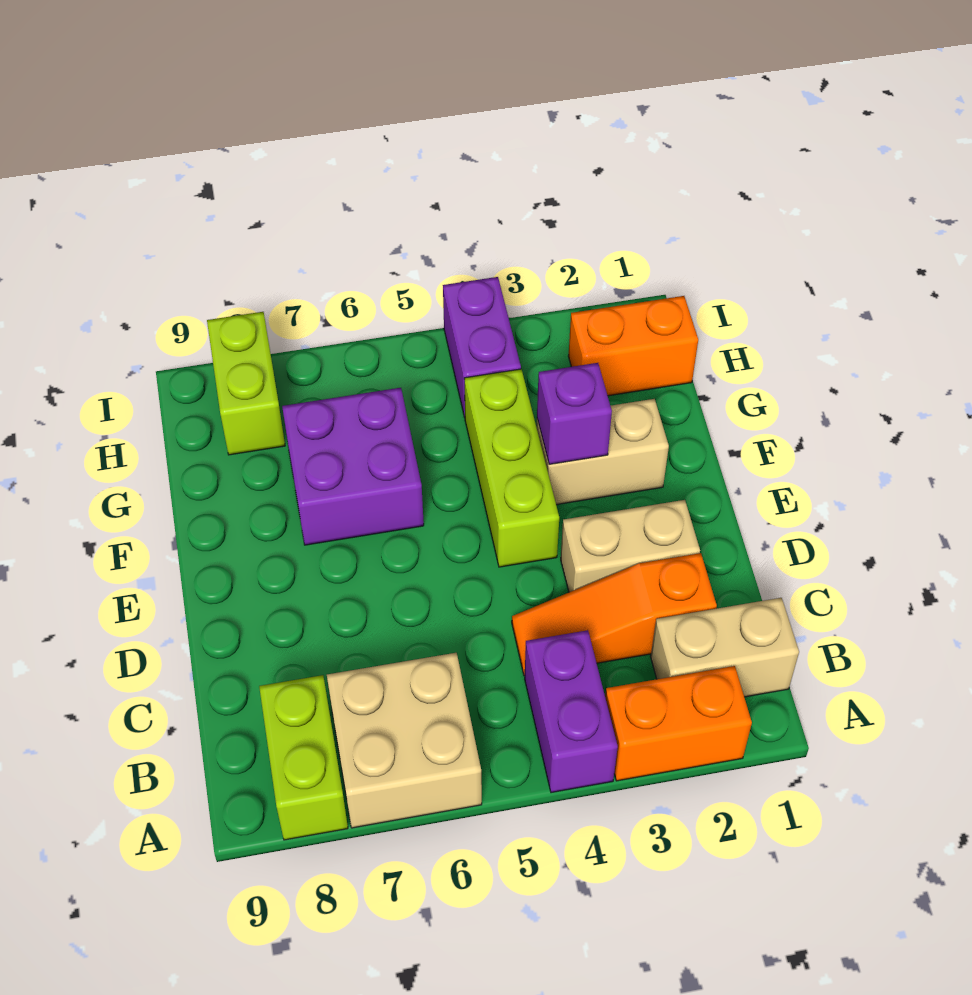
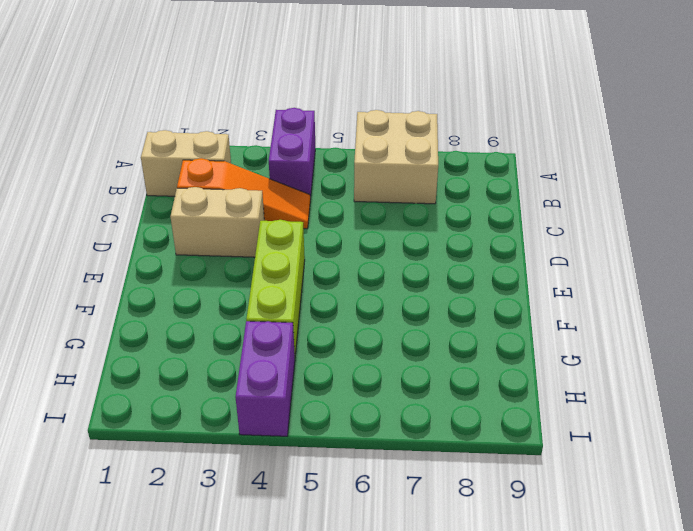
none -> orange brick A2:A3 level 1
none -> lime brick A8:B8 level 1
none -> tan brick F2:F3 level 1

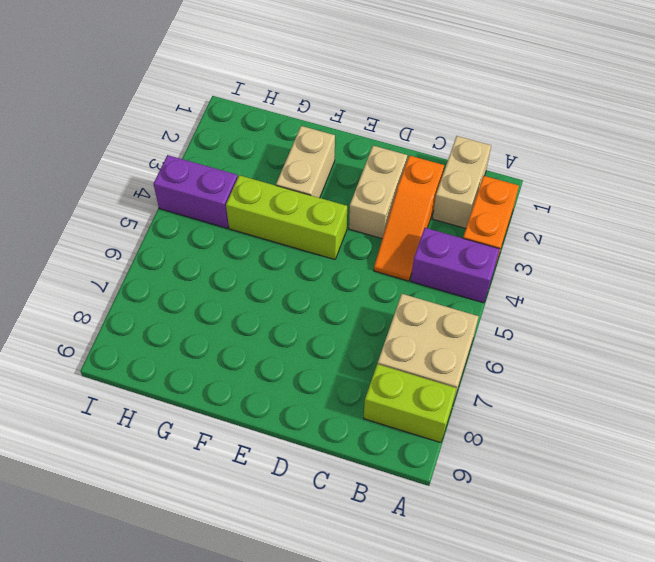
none -> purple brick F6:G7 level 1
none -> orange brick H1:H2 level 1
none -> lime brick H8:I8 level 1

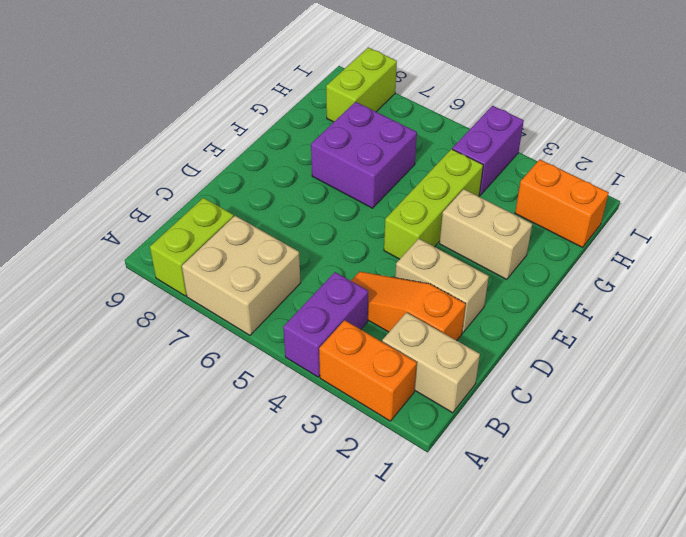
none -> purple brick F3 level 2

